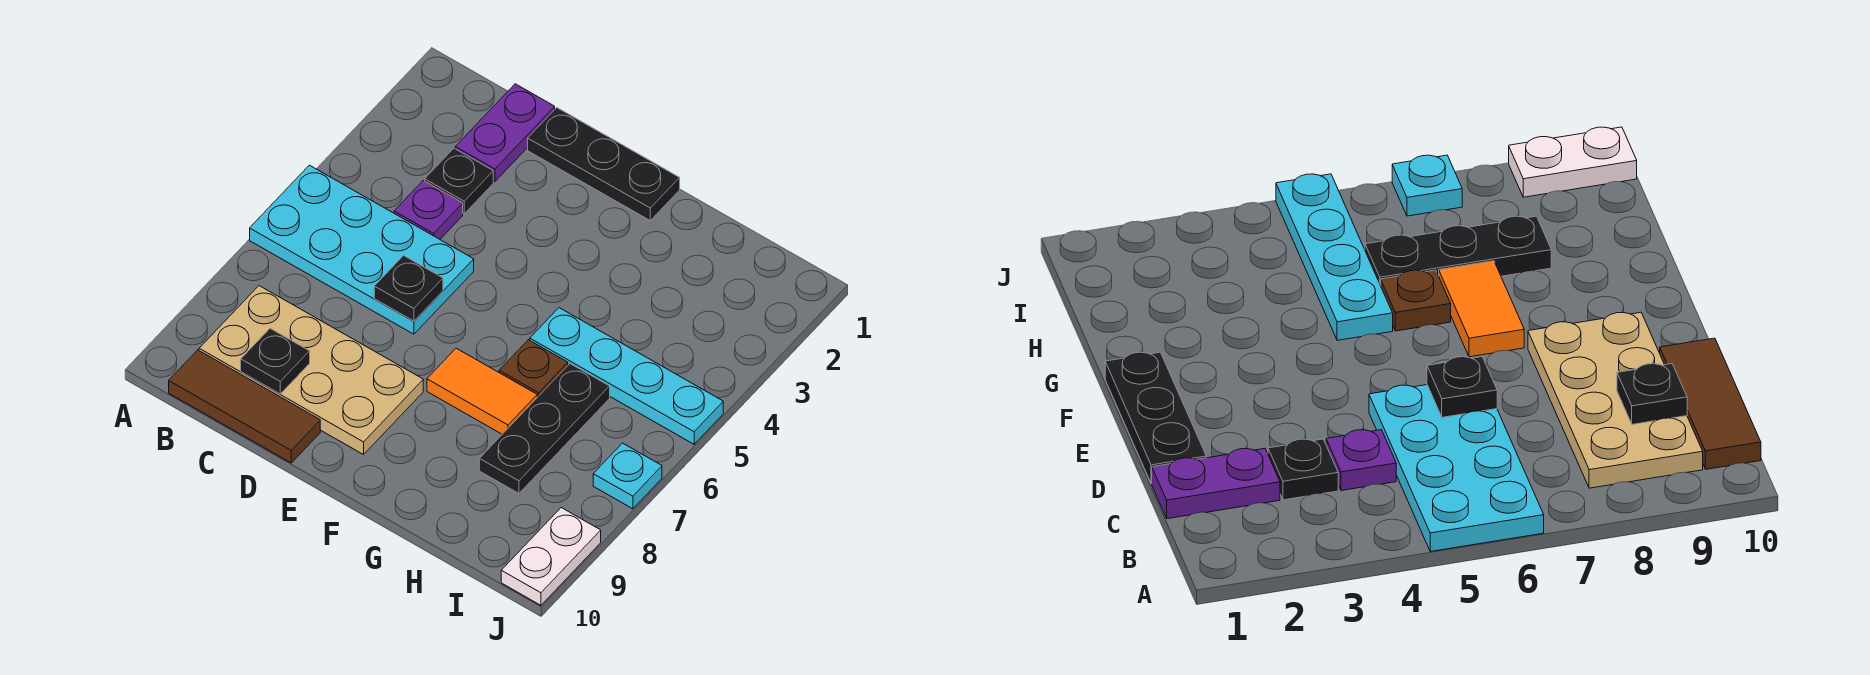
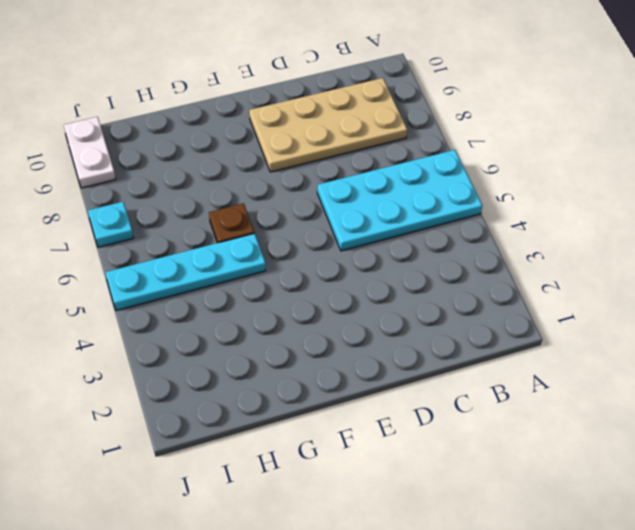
none -> brown tile B10:D10 level 1
none -> purple plate C1:C2 level 1
none -> black plate C3 level 1

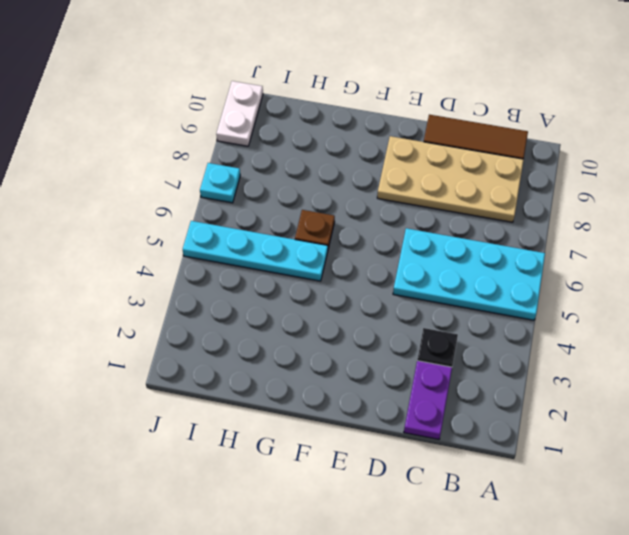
none -> purple plate C4 level 1
none -> black plate D1:F1 level 1
none -> orange tile F7:G7 level 1

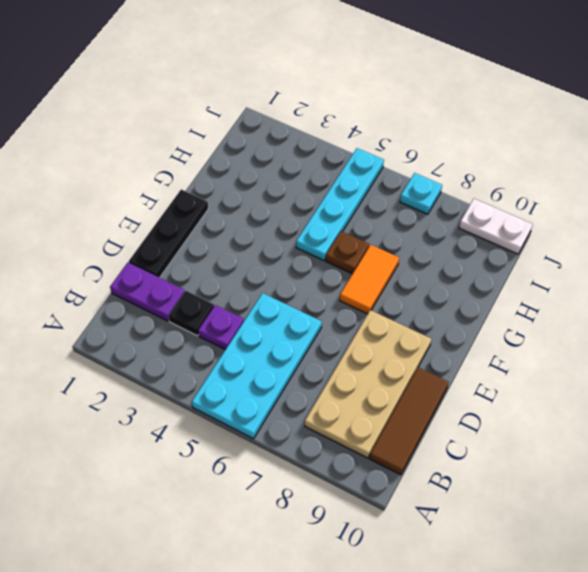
none -> black plate H6:H8 level 1
none -> black plate C9 level 2
none -> black plate D6 level 2

